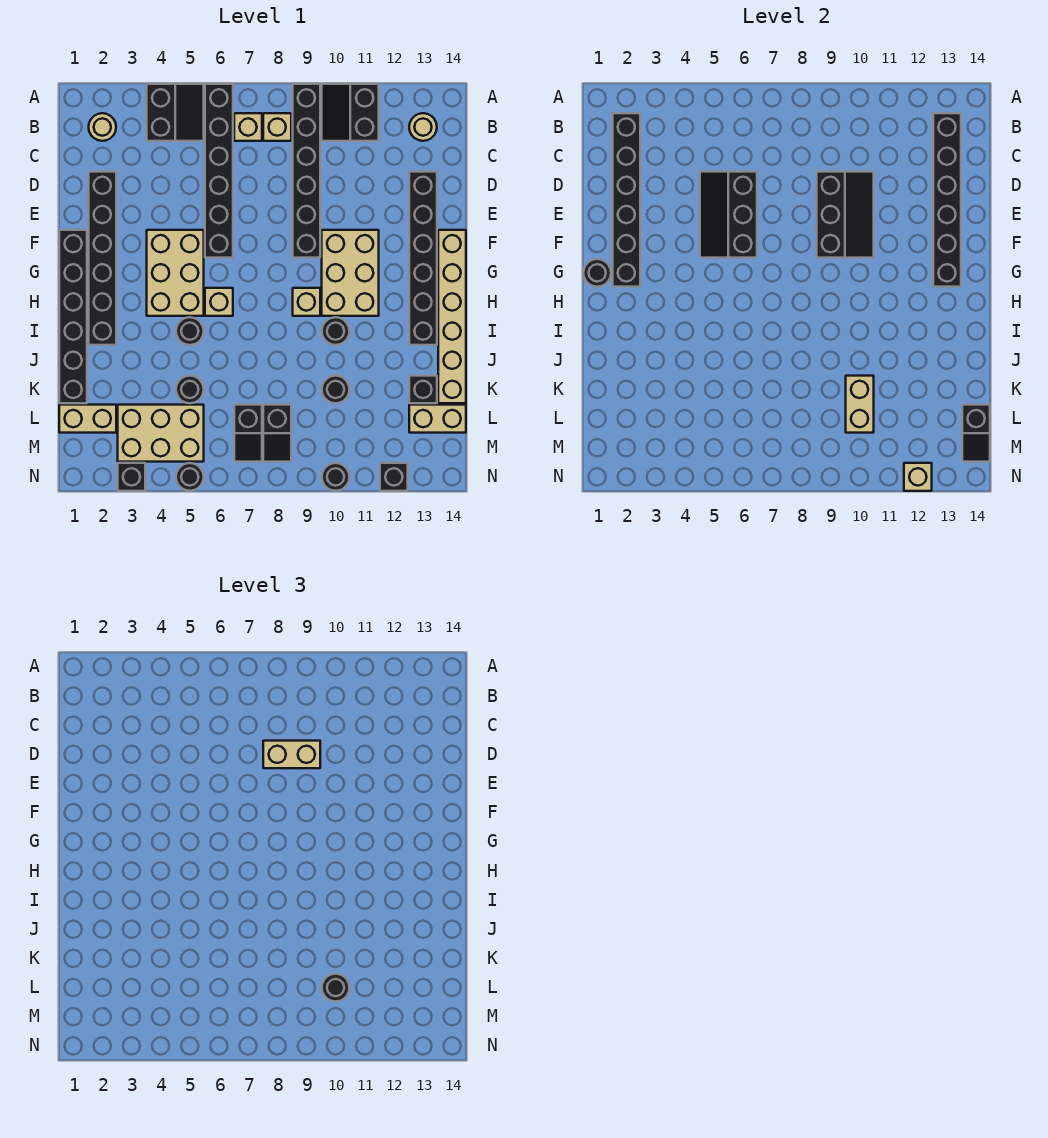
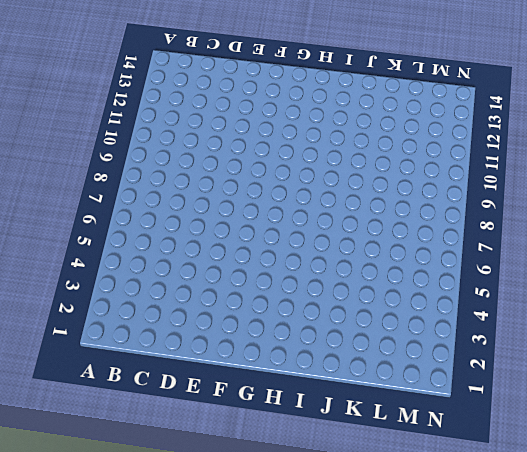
none -> black slope A4:B5 level 1 top 4
none -> black brick A6:F6 level 1
none -> black brick A9:F9 level 1
none -> black slope A10:B11 level 1 top 11

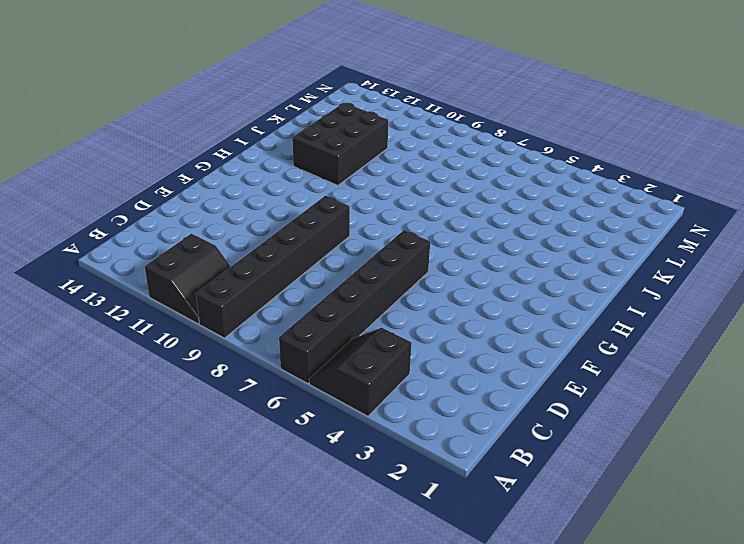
black brick I11:K12 level 1 -> none
none -> tan round brick B2 level 1
none -> tan brick B7 level 1
none -> tan brick B8 level 1
none -> tan round brick B13 level 1

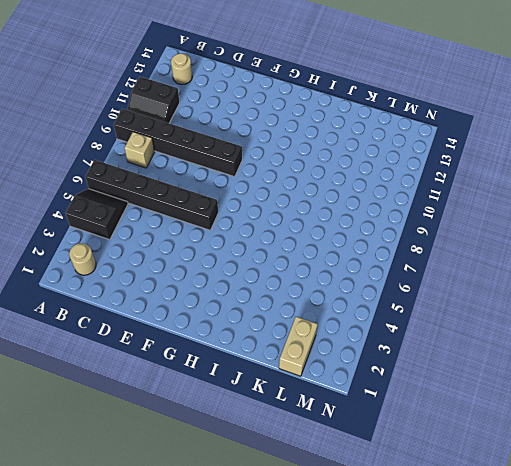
none -> tan brick B7 level 1
none -> black brick D2:I2 level 1
none -> black brick D13:I13 level 1
none -> black brick F1:K1 level 1

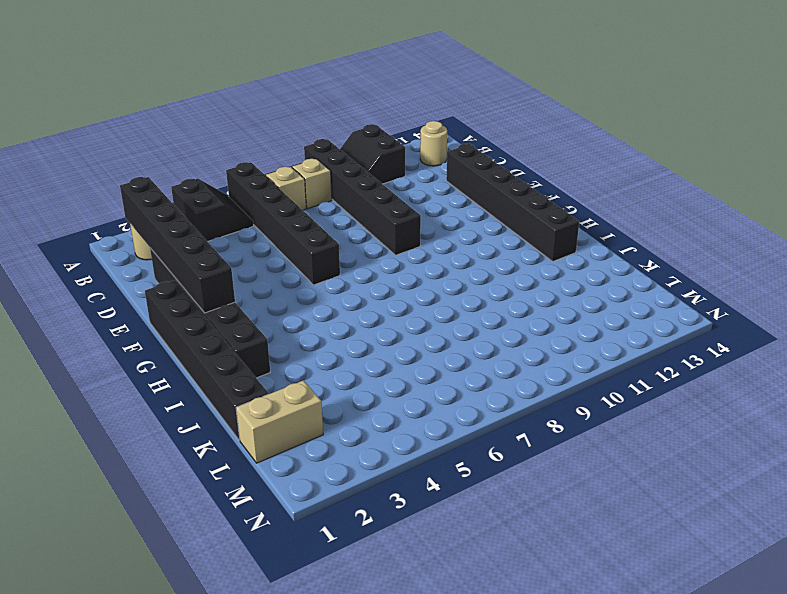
none -> tan brick F4:H5 level 1
none -> tan brick F10:H11 level 1
none -> tan brick F14:K14 level 1
none -> tan brick H6 level 1

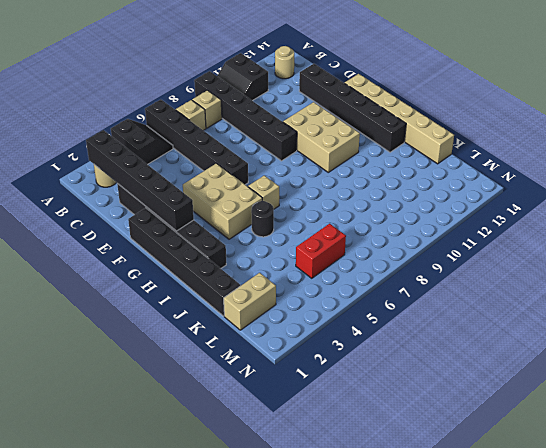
red brick L5:L6 level 1 -> tan brick L3:M5 level 1
none -> tan brick H9 level 1
none -> black round brick I10 level 1
none -> black round brick K5 level 1
none -> black round brick K10 level 1

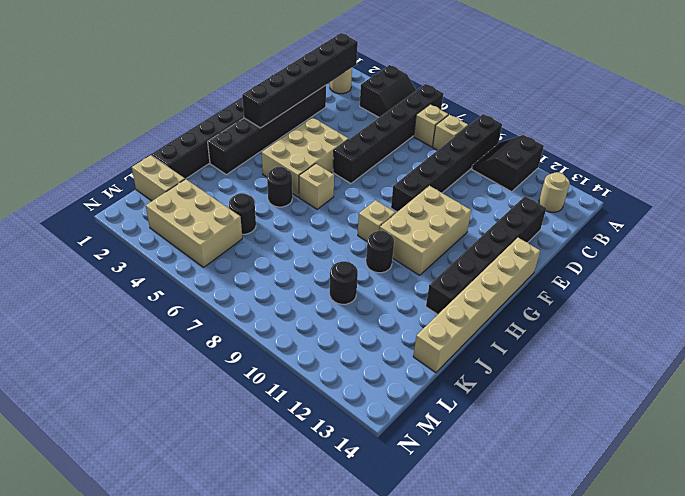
none -> black brick K13 level 1
none -> black slope L7:M7 level 1 top L
none -> black slope L8:M8 level 1 top L
none -> tan brick L13:L14 level 1

